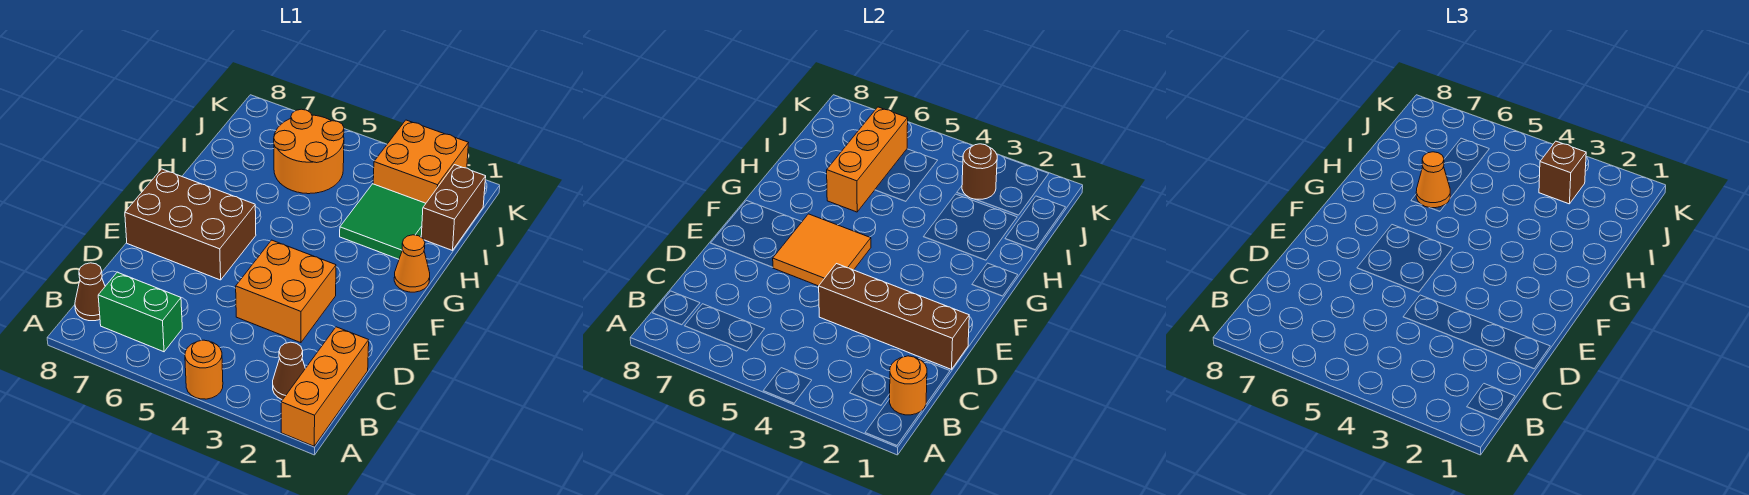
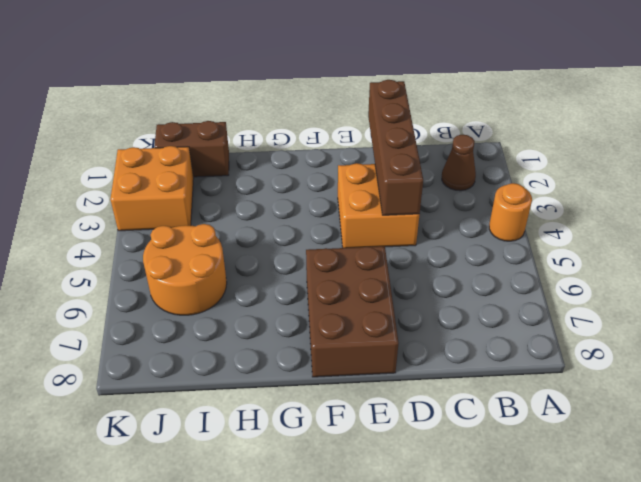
none -> orange brick A1:C1 level 1
none -> green brick B6:B7 level 1
none -> brown cone B8 level 1

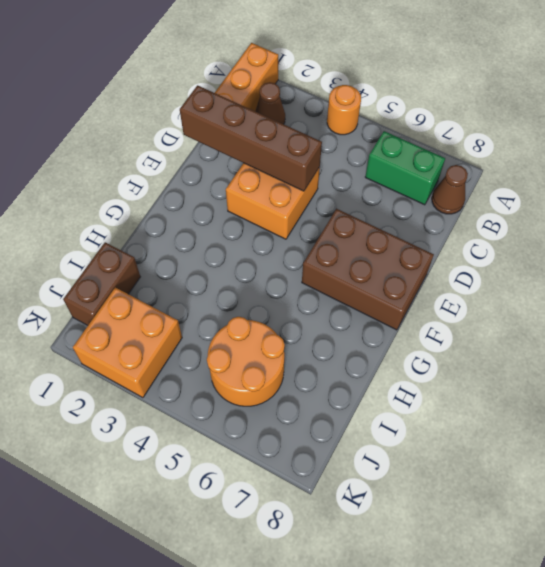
none -> orange cone G1 level 1
none -> green tile H2:I3 level 1
none -> orange round brick B1 level 2

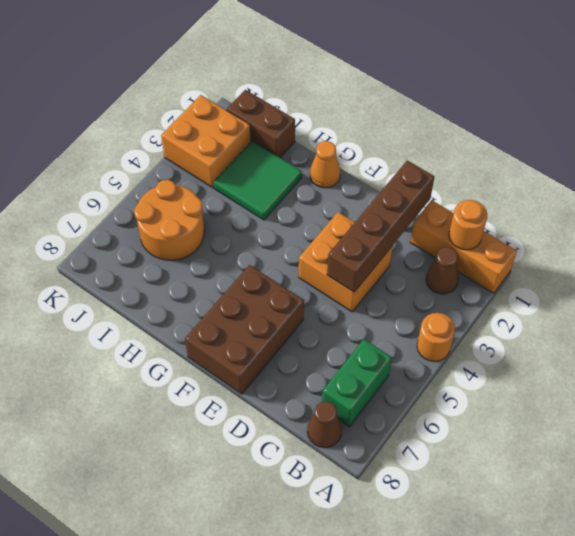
none -> orange tile E5:F6 level 2
none -> orange brick H6:J6 level 2
none -> brown round brick J3 level 2

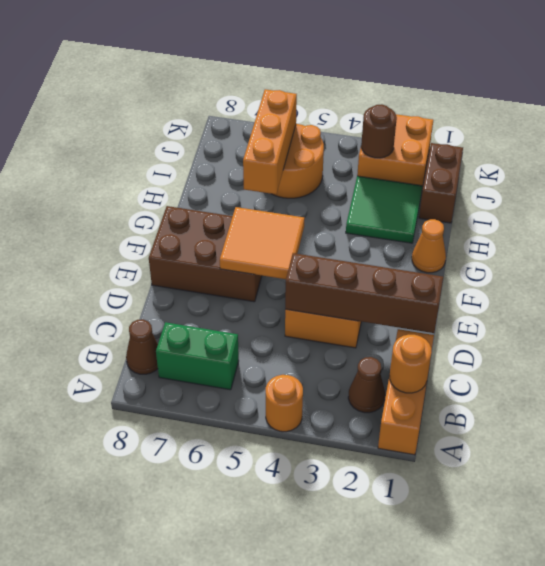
none -> orange cone H6 level 3
none -> brown brick J3 level 3

